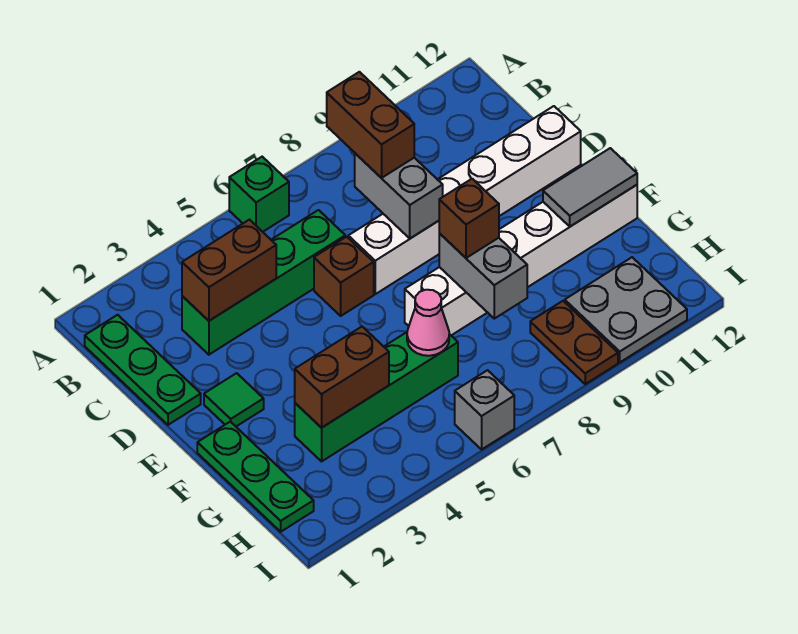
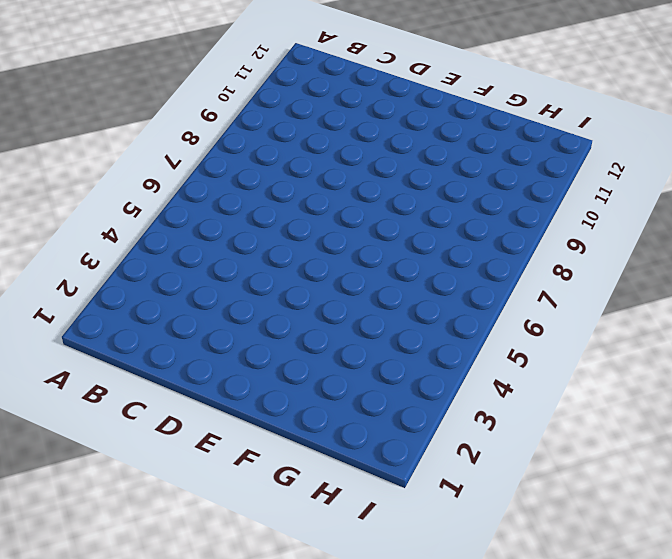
none -> green brick A6 level 1
none -> green plate B1:D1 level 1
none -> green brick C3:C6 level 1

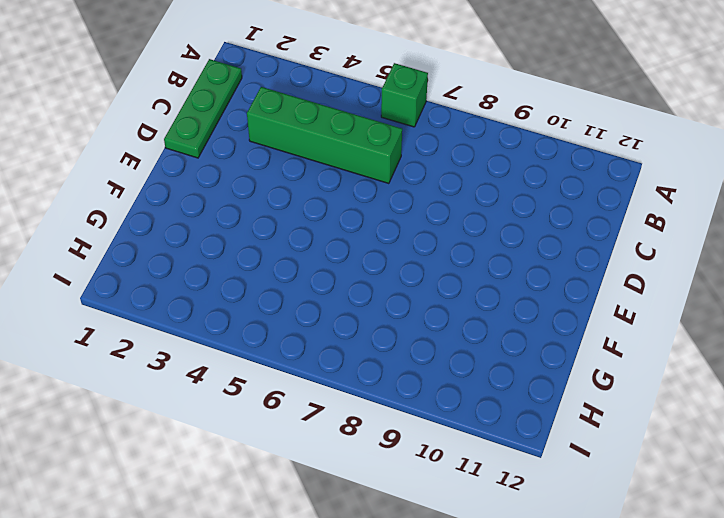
none -> brown brick D6 level 1
none -> white brick D7:D12 level 1
none -> green tile E2 level 1

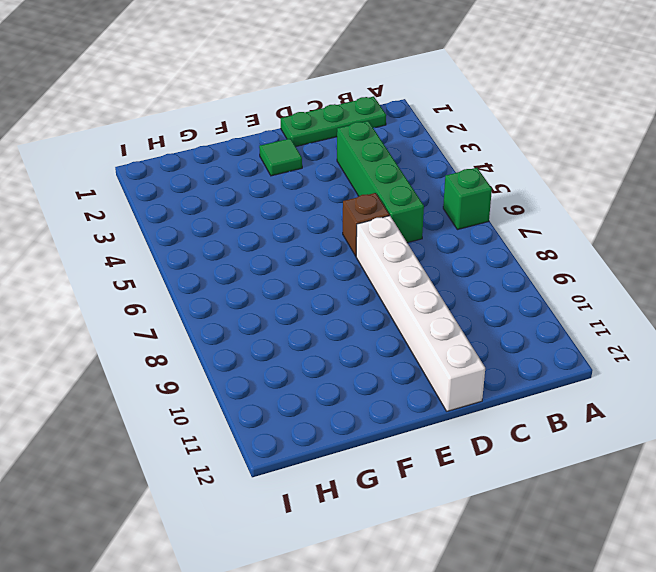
none -> green plate F1:H1 level 1
none -> white brick F7:F12 level 1
none -> green brick G3:G6 level 1

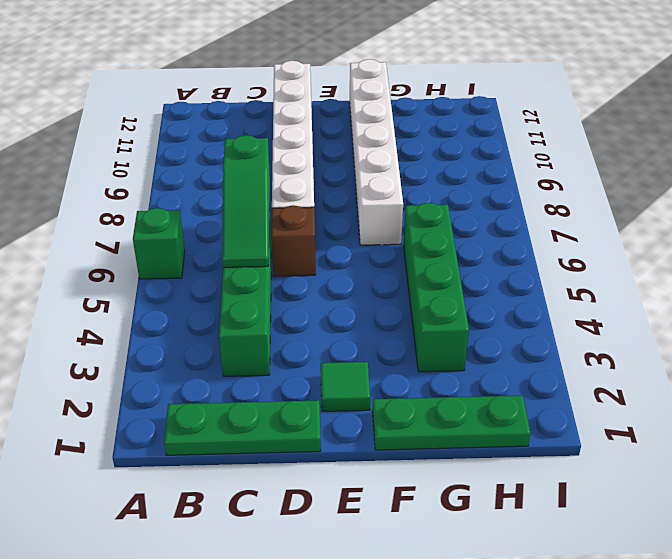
green slope C5:C7 level 2 top 7 -> none
none -> brown plate H9:I9 level 1
none -> grey plate H10:I11 level 1
none -> grey brick I6 level 1

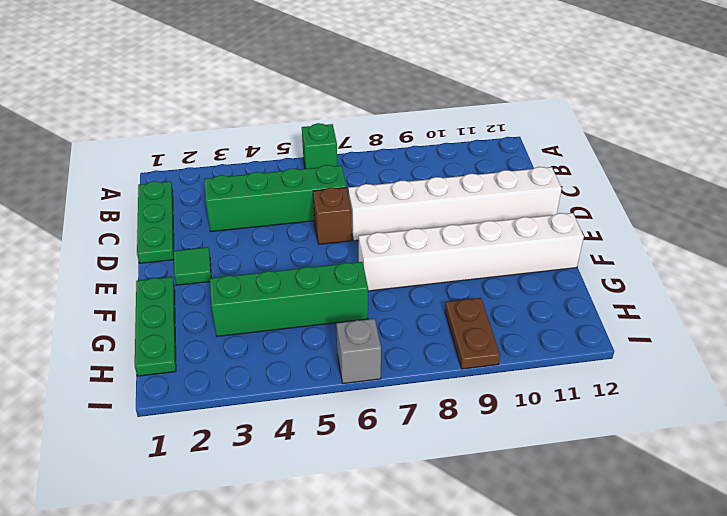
none -> grey plate H10:I11 level 1
none -> brown brick C3:C4 level 2
none -> grey brick C8:D8 level 2

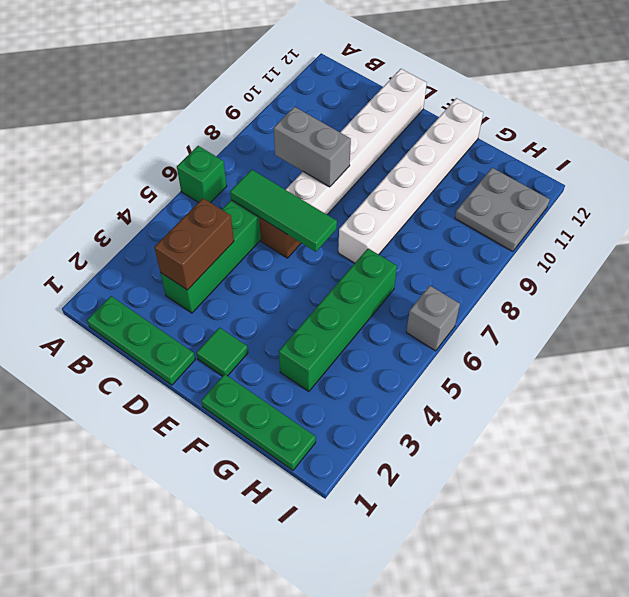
green tile C6:E6 level 2 -> none
none -> brown plate H9:I9 level 1
none -> grey brick F8:G8 level 2
none -> grey tile F11:F12 level 2

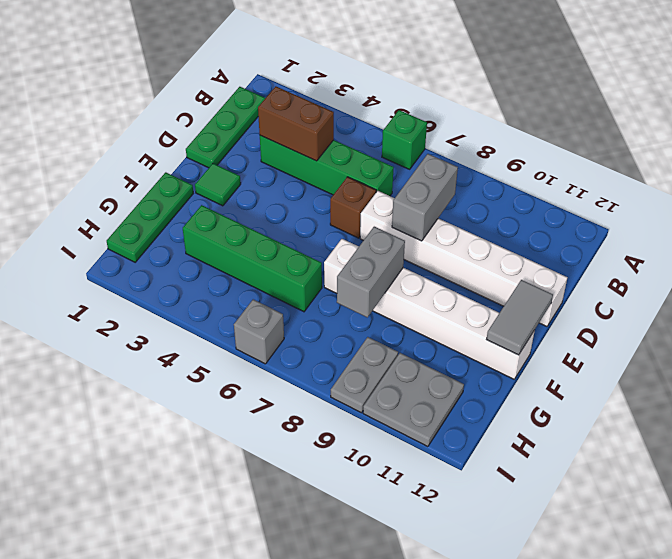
grey tile E12:F12 level 2 -> grey tile F11:F12 level 2
grey plate H9:I9 level 1 -> brown plate H9:I9 level 1
none -> brown brick G3:G4 level 2
none -> pink cone G6 level 2
none -> brown brick B8:C8 level 3

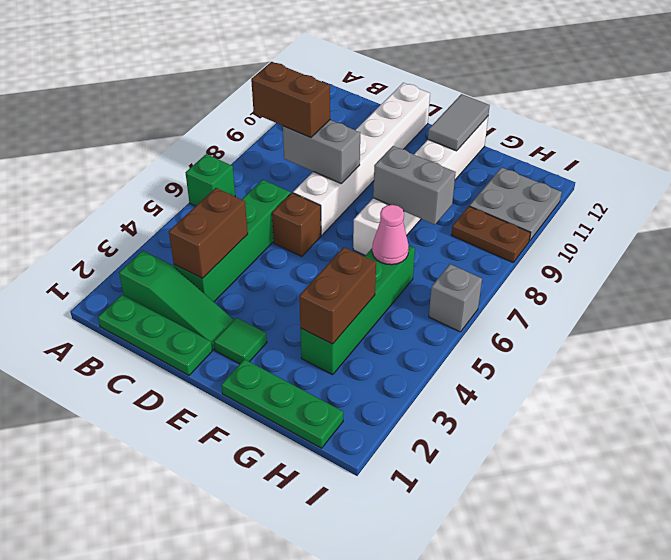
green slope B2:D2 level 1 top B -> none
none -> brown brick F8 level 3

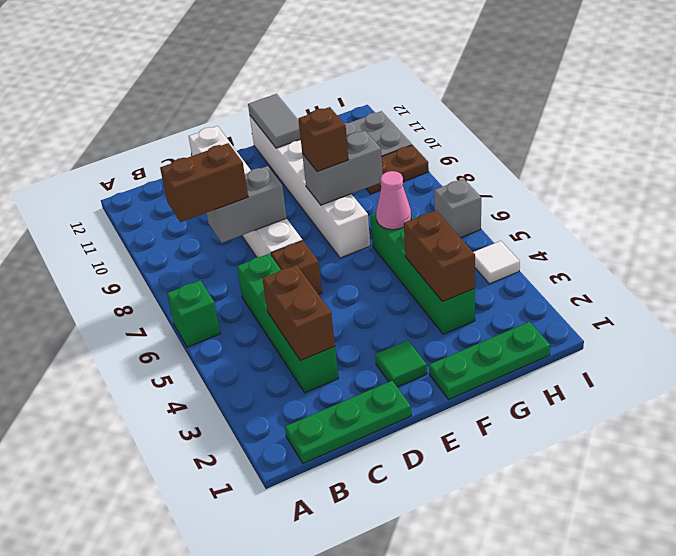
white tile I4 level 1 -> none

